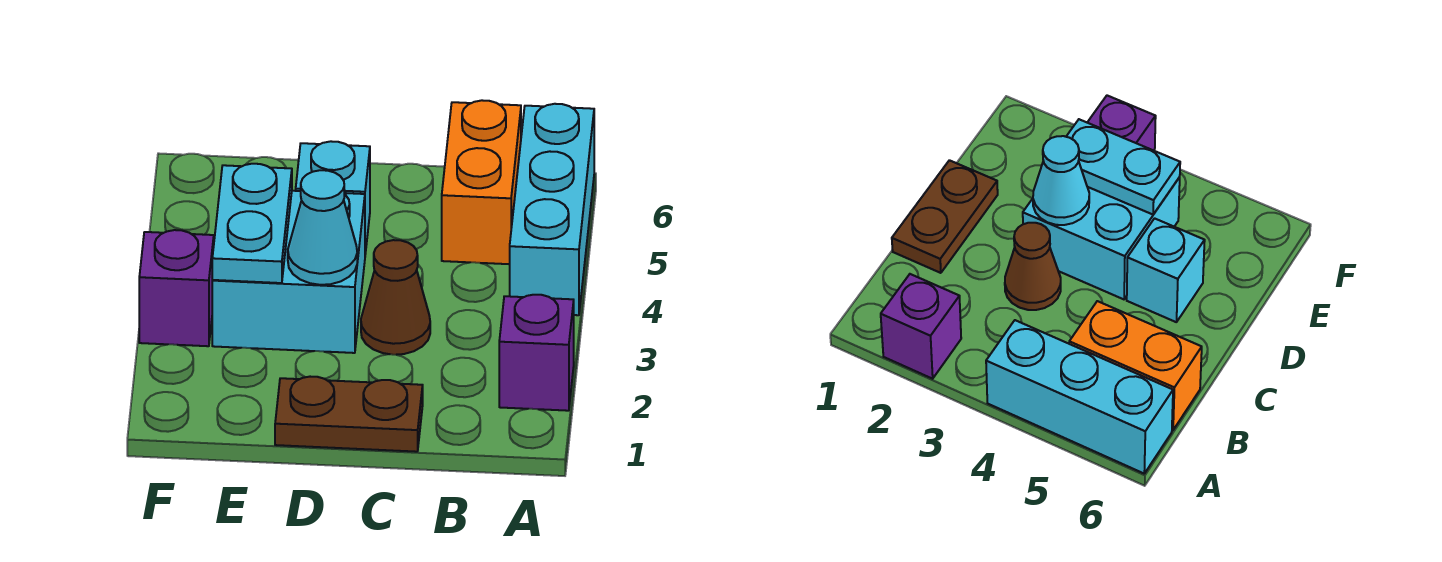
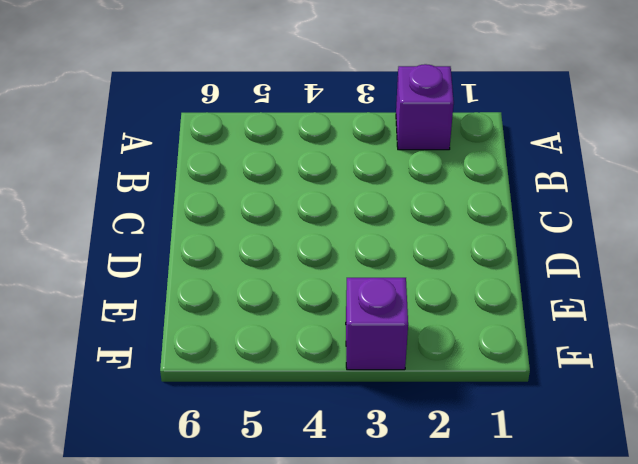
none -> cyan brick A4:A6 level 1
none -> orange brick B5:B6 level 1

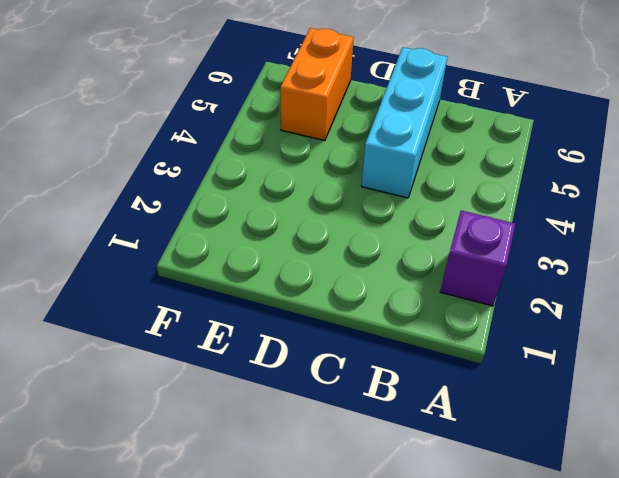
cyan brick C4:C6 level 1 -> cyan brick A4:A6 level 1
orange brick E5:E6 level 1 -> orange brick B5:B6 level 1
none -> brown plate C1:D1 level 1
none -> brown cone C3 level 1

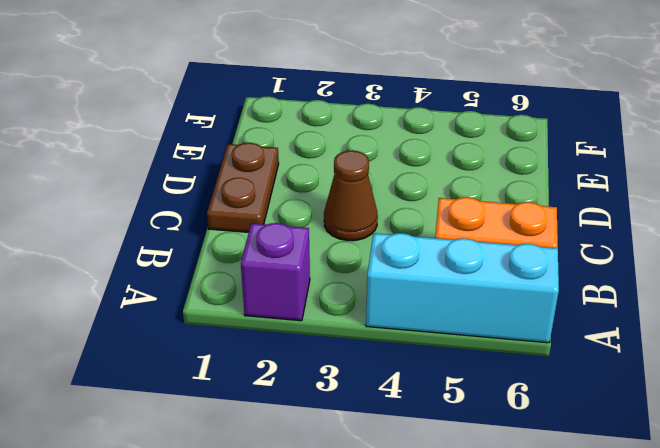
none -> cyan brick D3:E4 level 1
none -> cyan brick D5 level 1

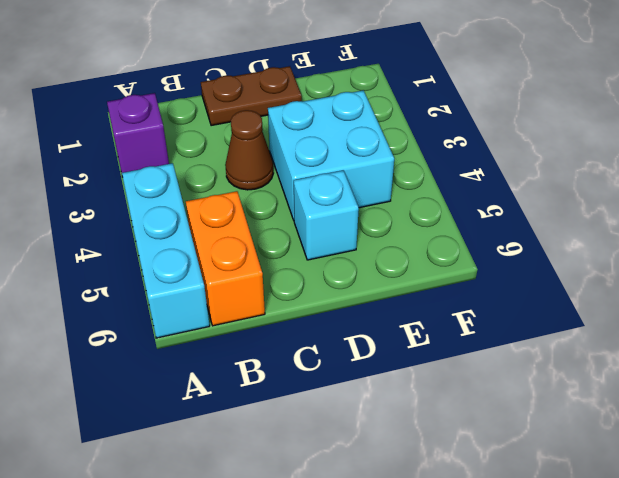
none -> purple brick F3 level 1
none -> cyan cone D3 level 2

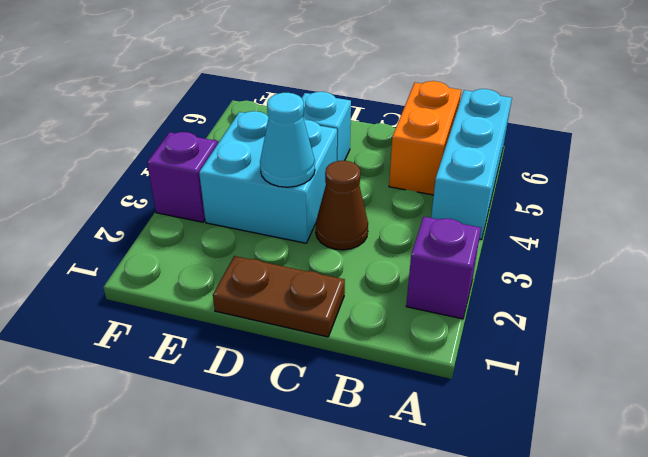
none -> cyan plate E3:E4 level 2

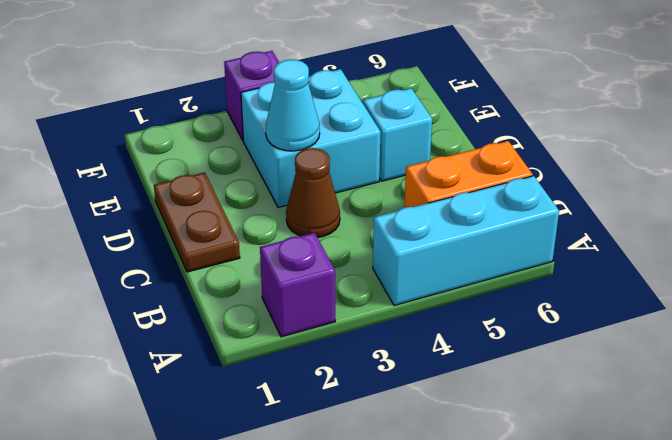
none -> cyan plate E3:E4 level 2

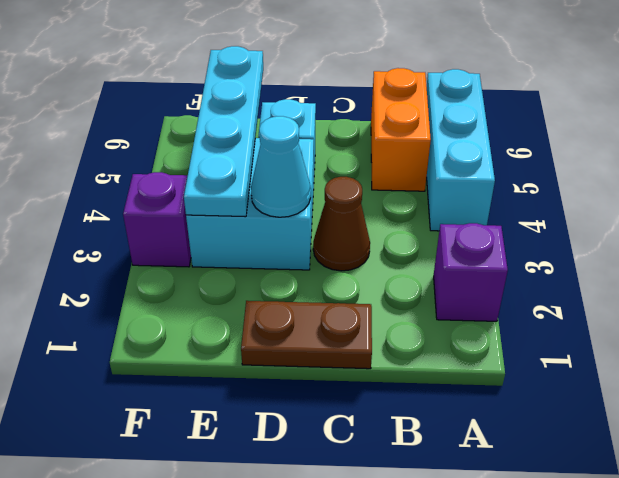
cyan plate E3:E6 level 2 -> cyan plate E3:E4 level 2

